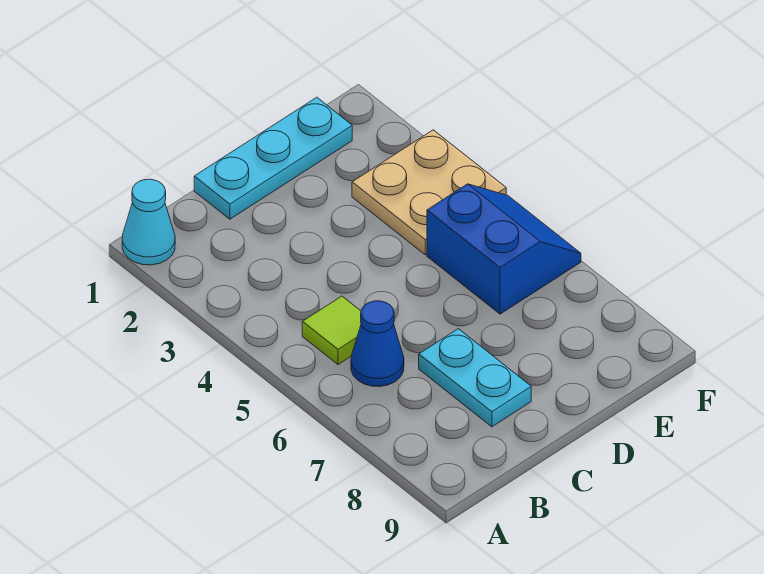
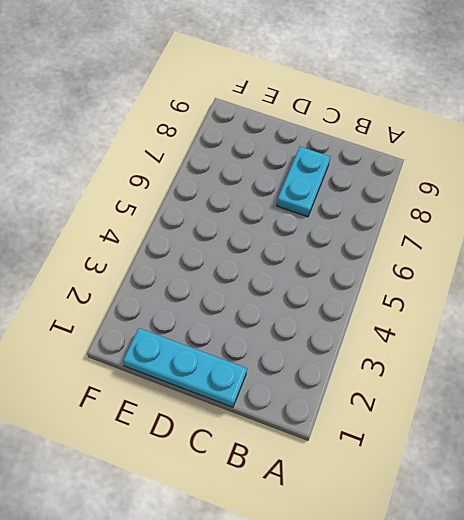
none -> cyan cone A1 level 1
none -> lime tile B5 level 1

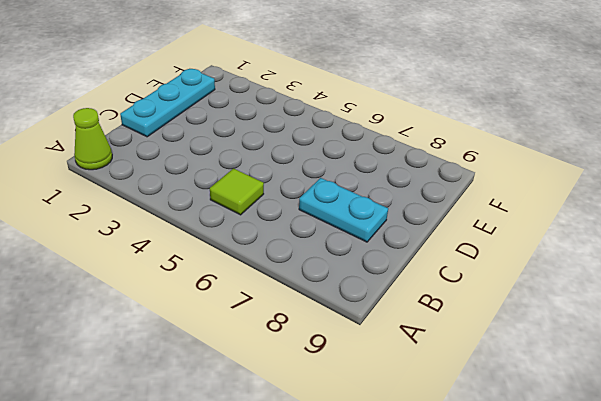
lime cone A1 level 1 -> cyan cone A1 level 1
none -> blue cone B6 level 1
none -> tan plate E3:F4 level 1

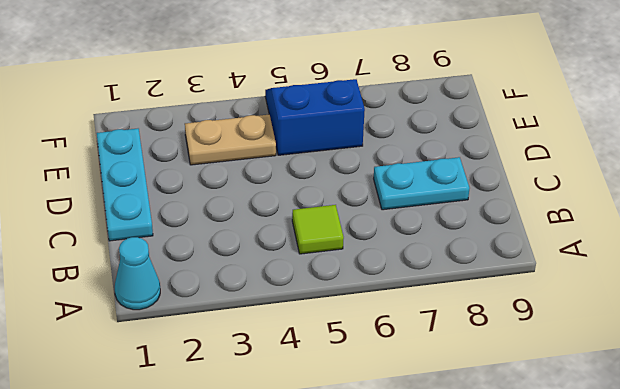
tan plate E3:E4 level 1 -> tan plate E3:F4 level 1
none -> blue cone B6 level 1

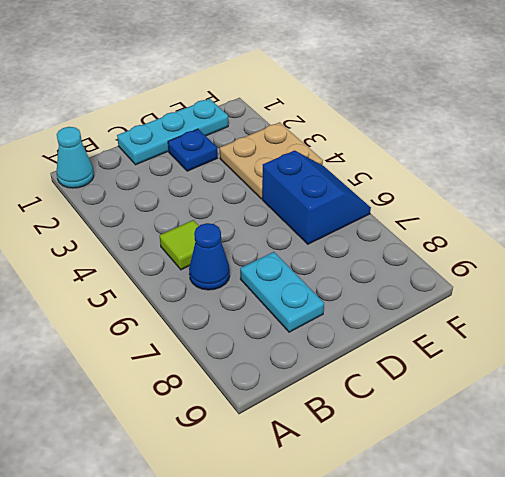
blue plate D2 level 1 -> none

